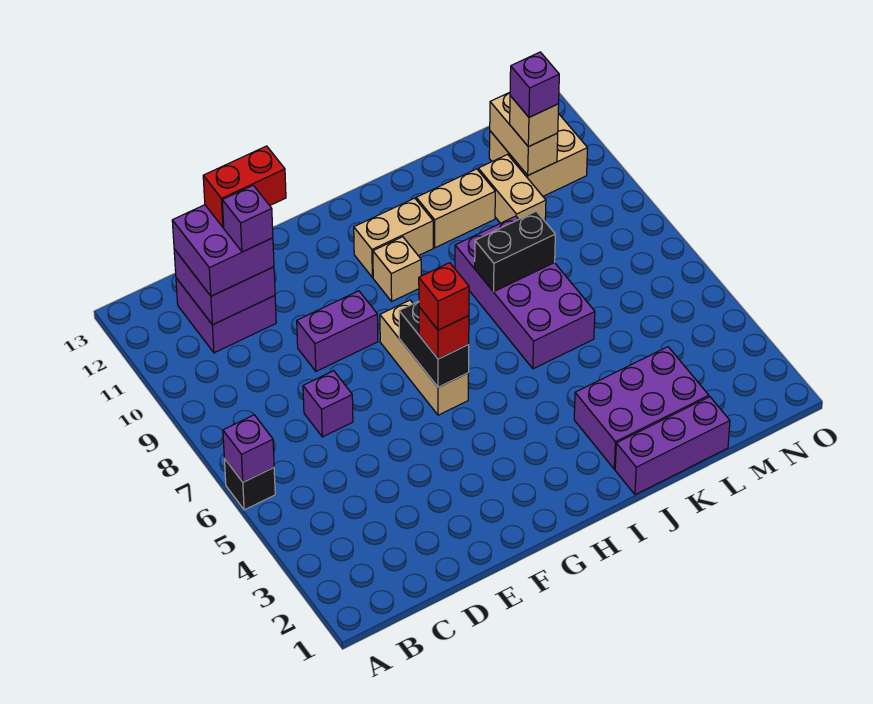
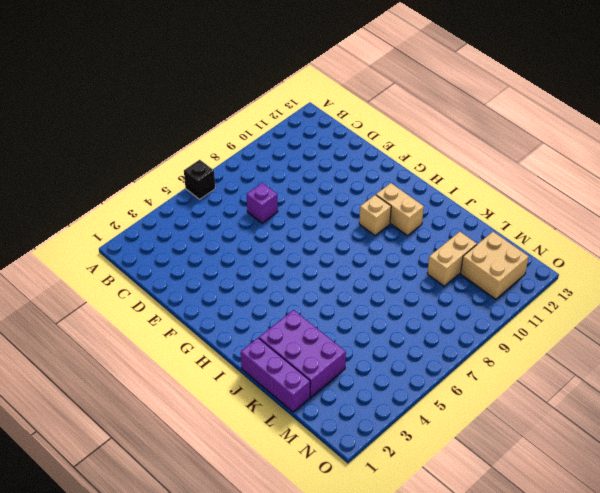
none -> purple brick C11:D12 level 1
none -> purple brick E9:F9 level 1
none -> tan brick G6:G8 level 1

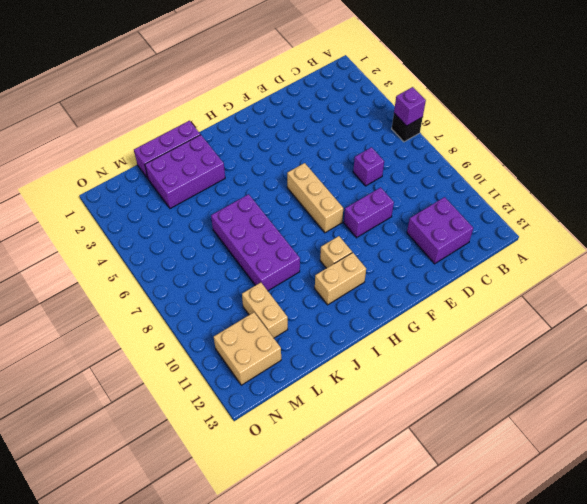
none -> tan brick J11:K11 level 1
none -> purple brick C11:D12 level 2
none -> black brick G6:G7 level 2

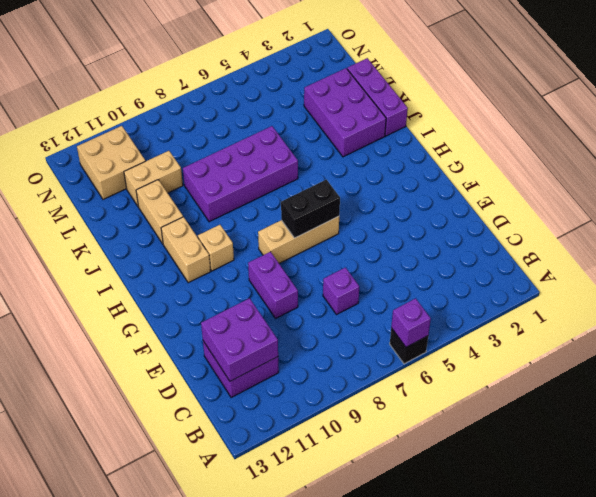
none -> black brick J8:K8 level 2
none -> tan brick M11:M12 level 2
none -> purple brick C11:D12 level 3

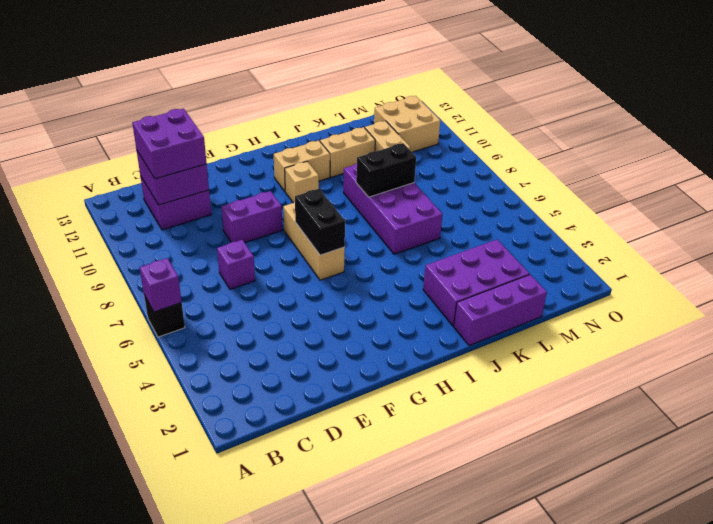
none -> tan brick M11:M12 level 2
none -> red brick G6 level 3
none -> tan brick M11 level 3

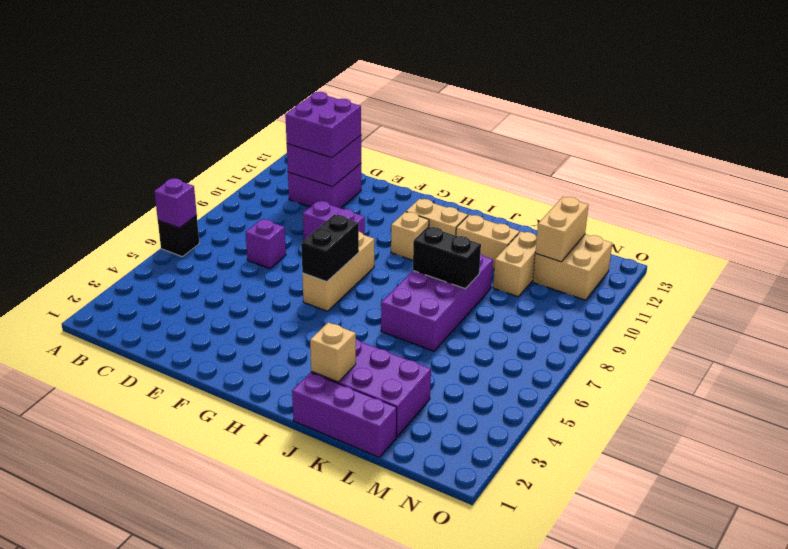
tan brick J2 level 2 -> tan brick M11 level 3
none -> red brick G6 level 3
none -> purple brick D11 level 4
none -> red brick D12:E12 level 4

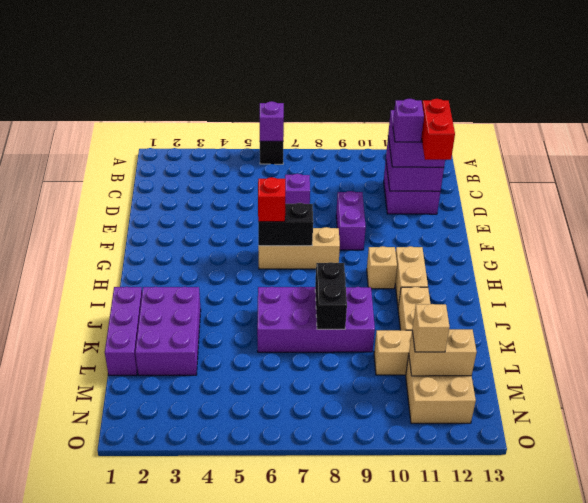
none -> red brick G6 level 4
none -> purple brick M11 level 4

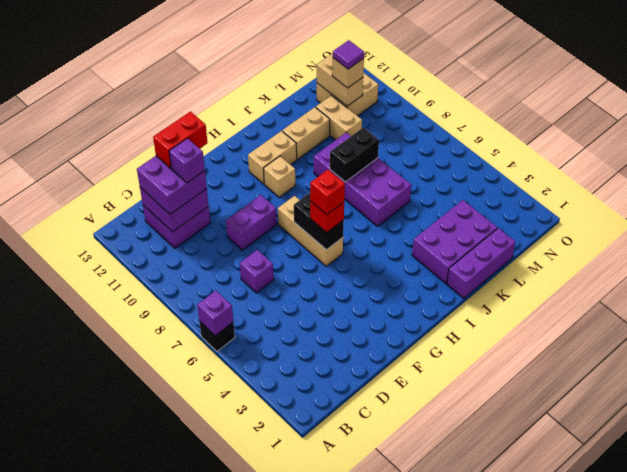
purple tile M11 level 4 -> purple brick M11 level 4

